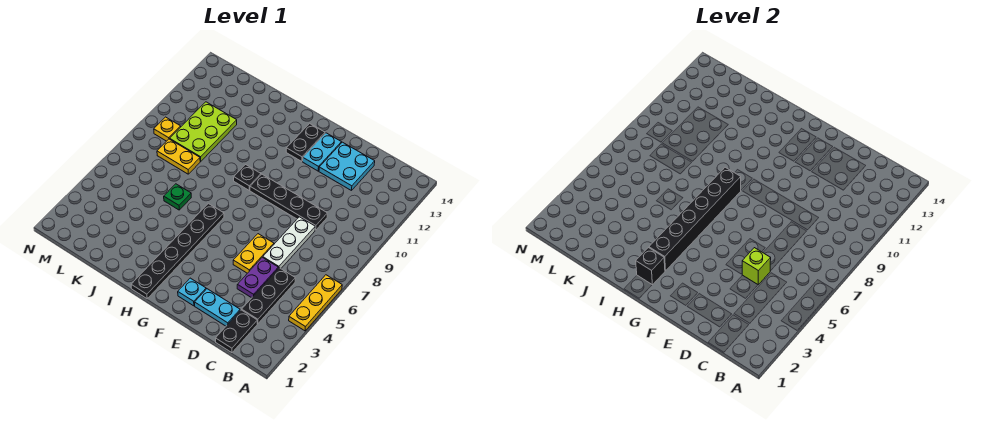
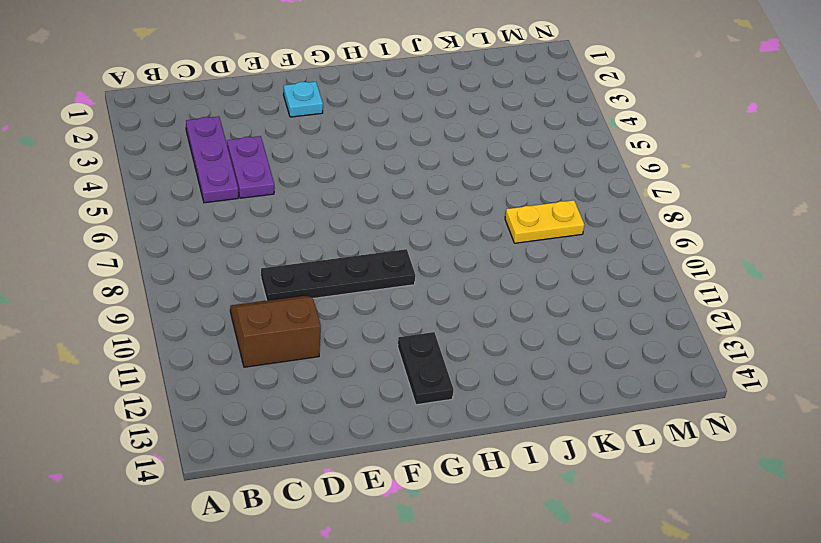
purple plate C3:C5 level 1 -> black plate C3:C5 level 1
brown slope C10:D11 level 1 top 11 -> none
none -> yellow plate A4:A6 level 1
none -> black plate C1:C2 level 1
none -> cyan plate D2:E2 level 1

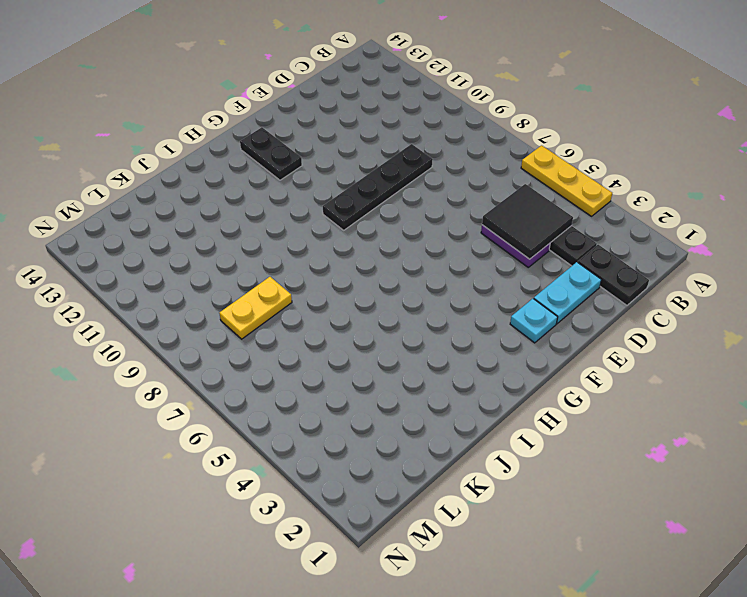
black tile C4:D5 level 2 -> lime brick D5 level 2
none -> white plate D6:D8 level 1
none -> cyan plate D12:E13 level 1
none -> yellow plate E5:E6 level 1

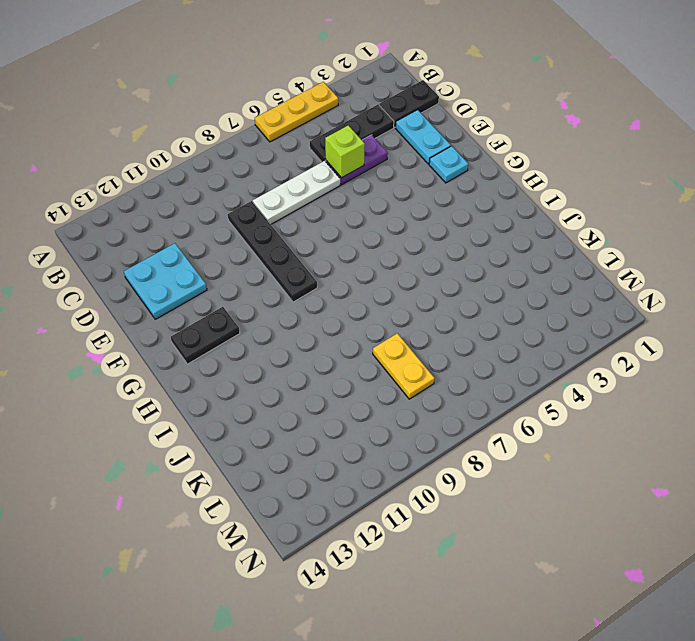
none -> yellow plate E5:E6 level 1
none -> cyan plate F12:F13 level 1
none -> black plate H1:H6 level 1

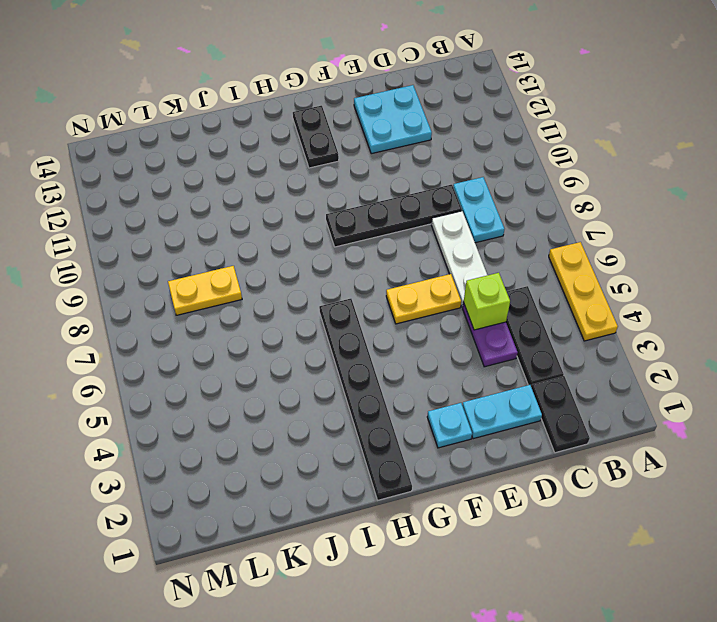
cyan plate C8:C9 level 1 -> cyan plate F12:F13 level 1
yellow plate E6:F6 level 1 -> yellow plate E5:E6 level 1
none -> black plate H9 level 1
none -> green plate J6 level 1
none -> lime plate K9:L11 level 1

